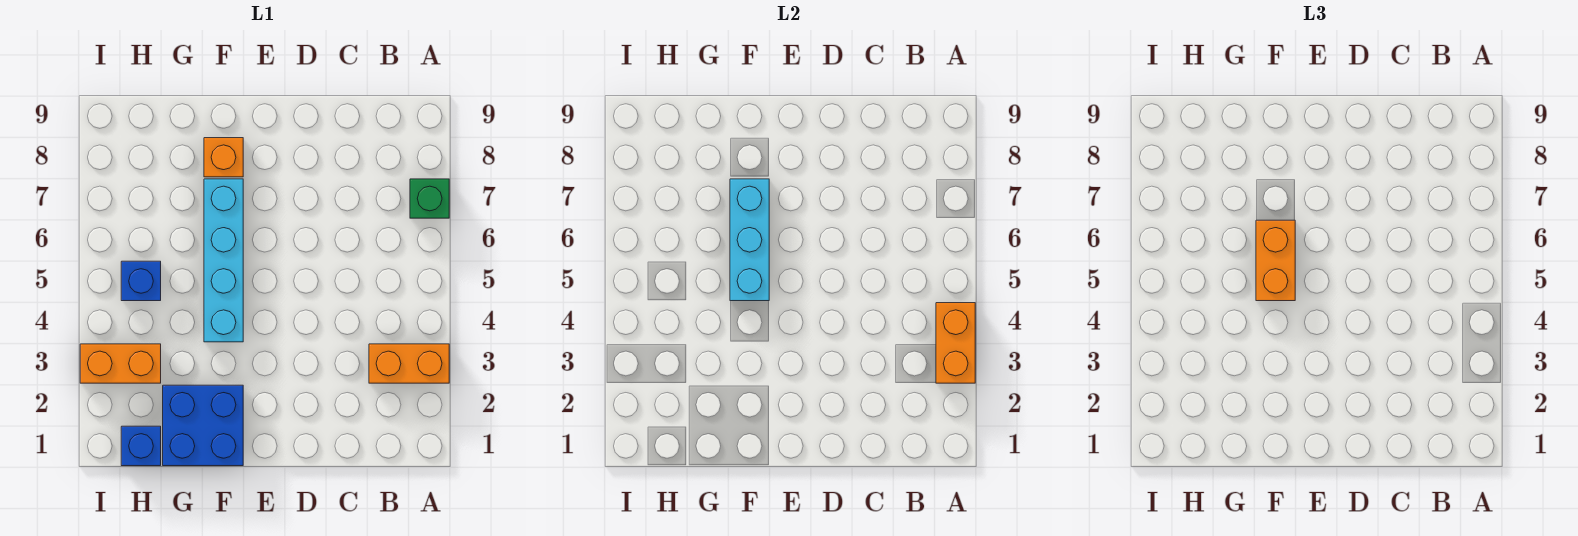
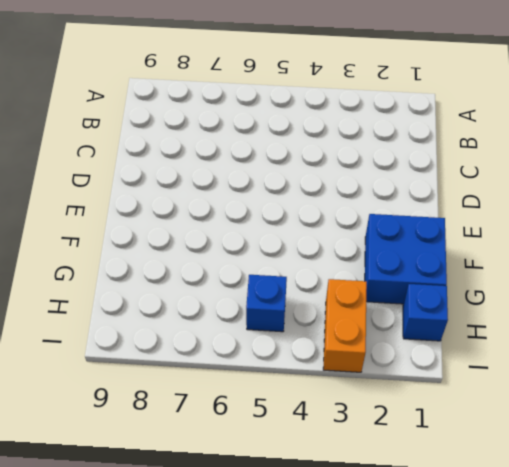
none -> orange brick A3:B3 level 1
none -> green brick A7 level 1

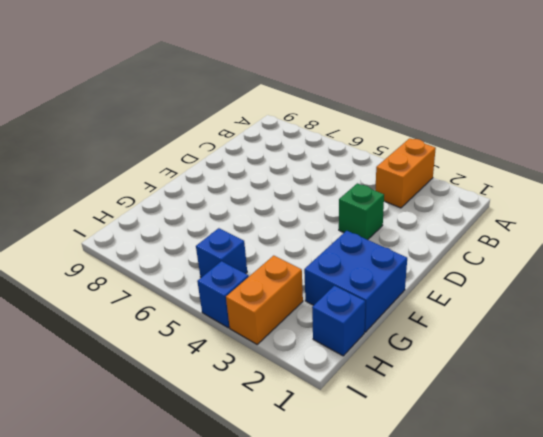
green brick D3 level 1 -> green brick A7 level 1
blue brick I4 level 1 -> none
none -> cyan brick F4:F7 level 1
none -> orange brick F8 level 1

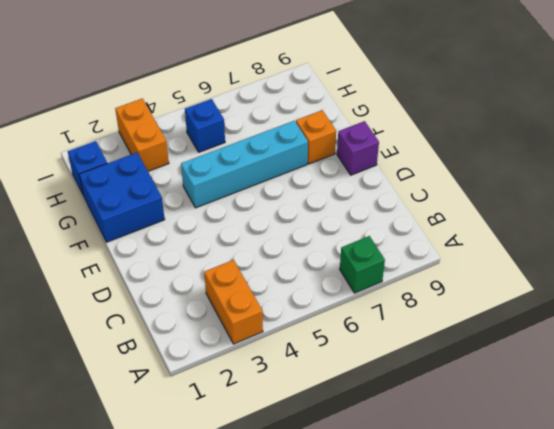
purple brick E9 level 1 -> none
none -> orange brick A3:A4 level 2
none -> cyan brick F5:F7 level 2

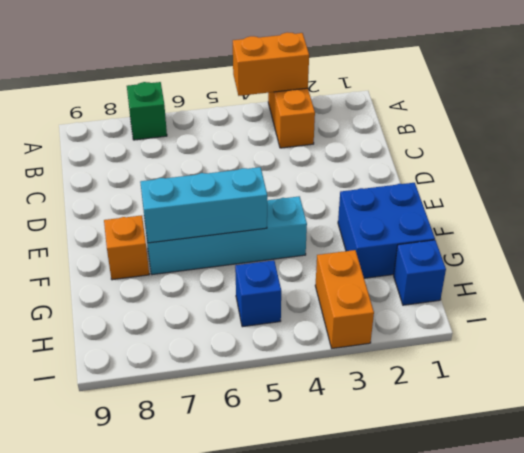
none -> orange brick F5:F6 level 3

